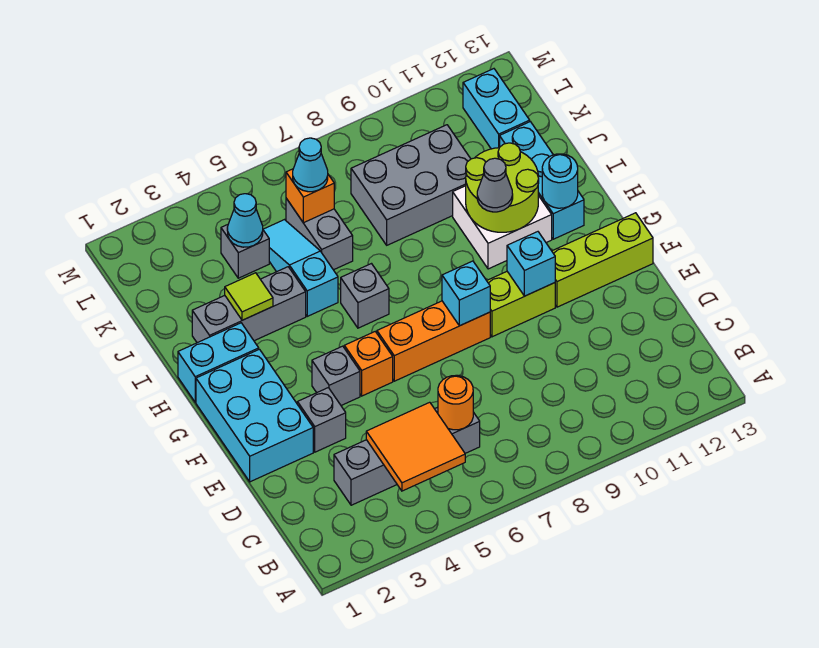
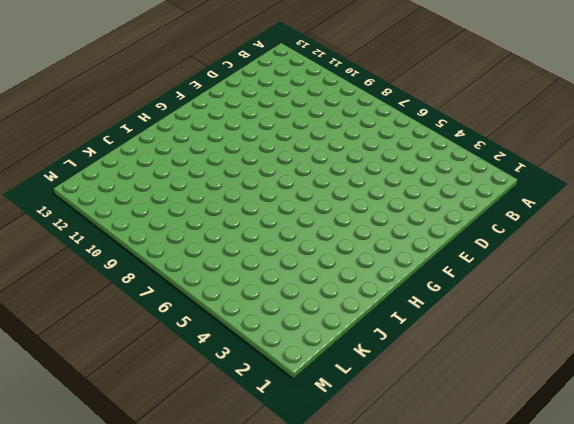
none -> grey brick C3:C6 level 1
none -> cyan brick E1:G2 level 1
none -> grey brick E3 level 1

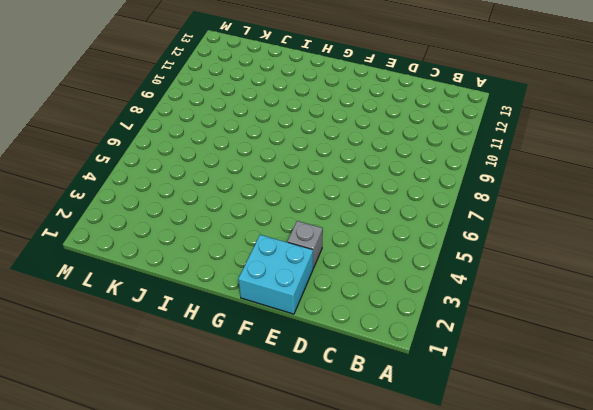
cyan brick E1:F2 level 1 -> cyan brick E1:G2 level 1
none -> grey brick C3:C6 level 1
none -> grey brick F4 level 1
none -> orange brick F5 level 1

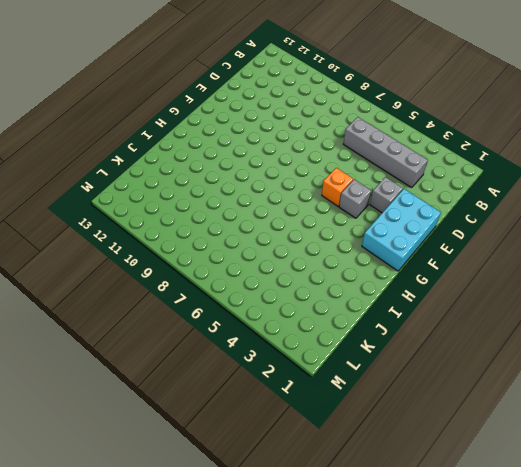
none -> orange brick F6:F8 level 1
none -> lime brick F9:F10 level 1
none -> lime brick F11:F13 level 1

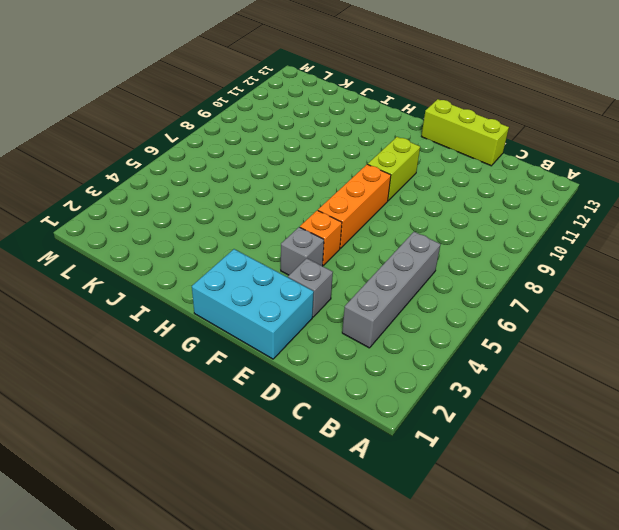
lime brick D13:F13 level 1 -> lime brick F11:F13 level 1
none -> cyan brick H1:H2 level 1
none -> grey brick H6 level 1
none -> white brick H10:I11 level 1

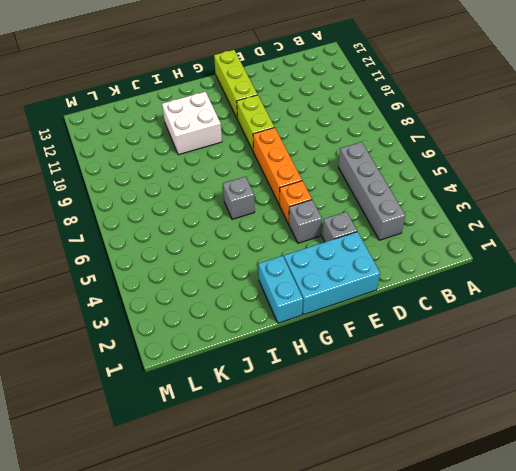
none -> cyan brick H12:J12 level 1
none -> grey brick I2:I4 level 1
none -> cyan slope I5:K5 level 1 top I

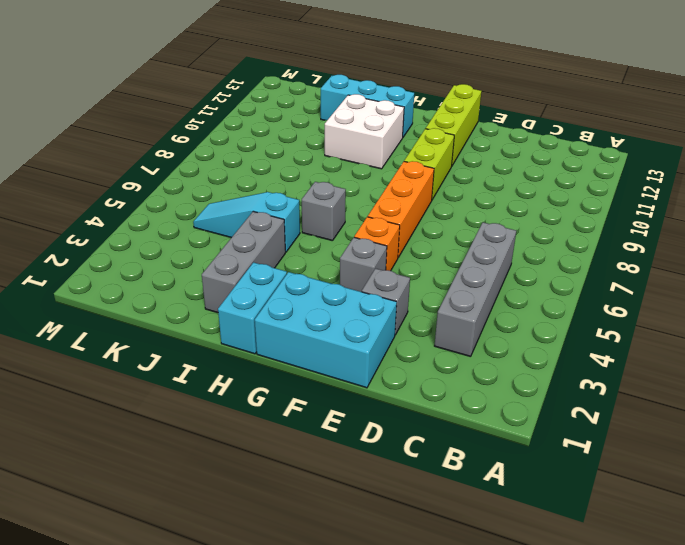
none -> grey brick J6:K6 level 1
none -> grey brick J8:K10 level 1
none -> grey brick K4 level 1

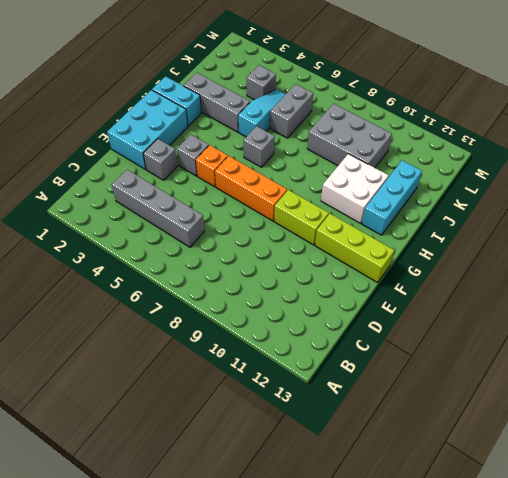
none -> cyan brick K12:L12 level 1
none -> orange tile B4:C5 level 2
none -> orange round brick C6 level 2

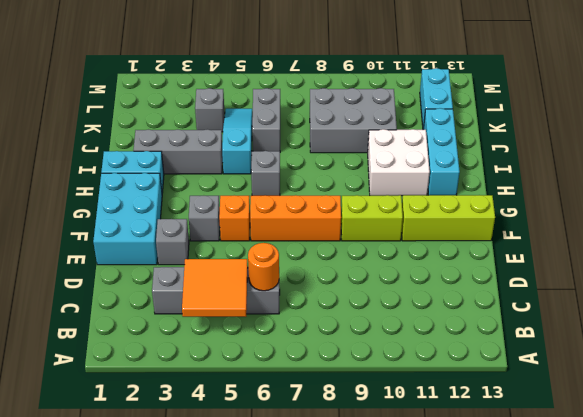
none -> cyan brick F8 level 2
none -> cyan brick F10 level 2
none -> lime round brick H10:I11 level 2

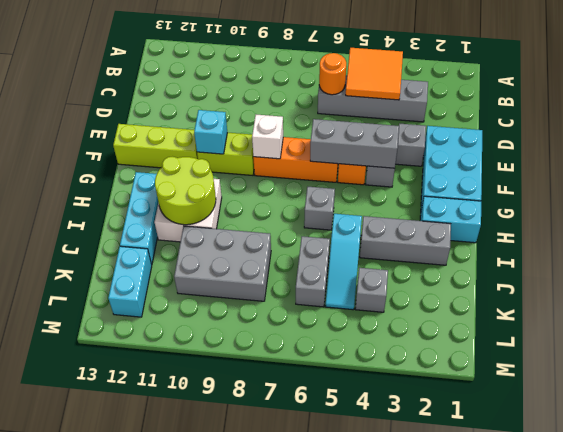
grey brick F4:F6 level 2 -> none
white brick F8 level 2 -> cyan brick F8 level 2
none -> cyan round brick H12 level 2
none -> lime tile I3 level 2
none -> cyan cone K4 level 2

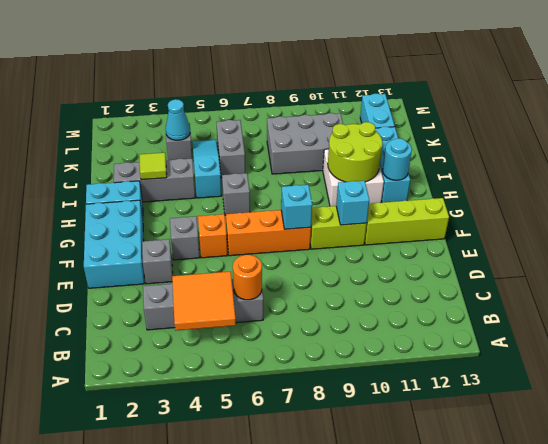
none -> orange brick K6 level 2
none -> grey cone H10 level 3
none -> cyan cone K6 level 3

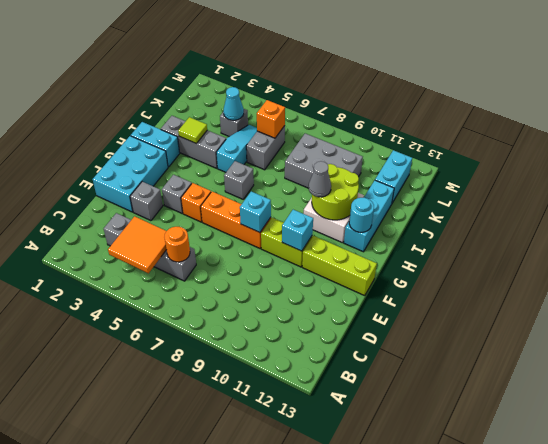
none -> cyan cone K6 level 3

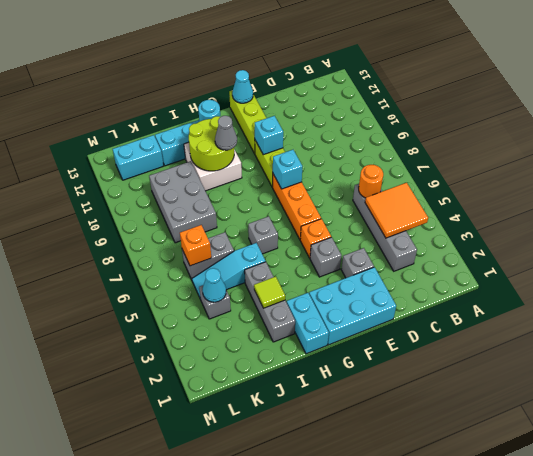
cyan cone F13 level 2 -> cyan cone K6 level 3

